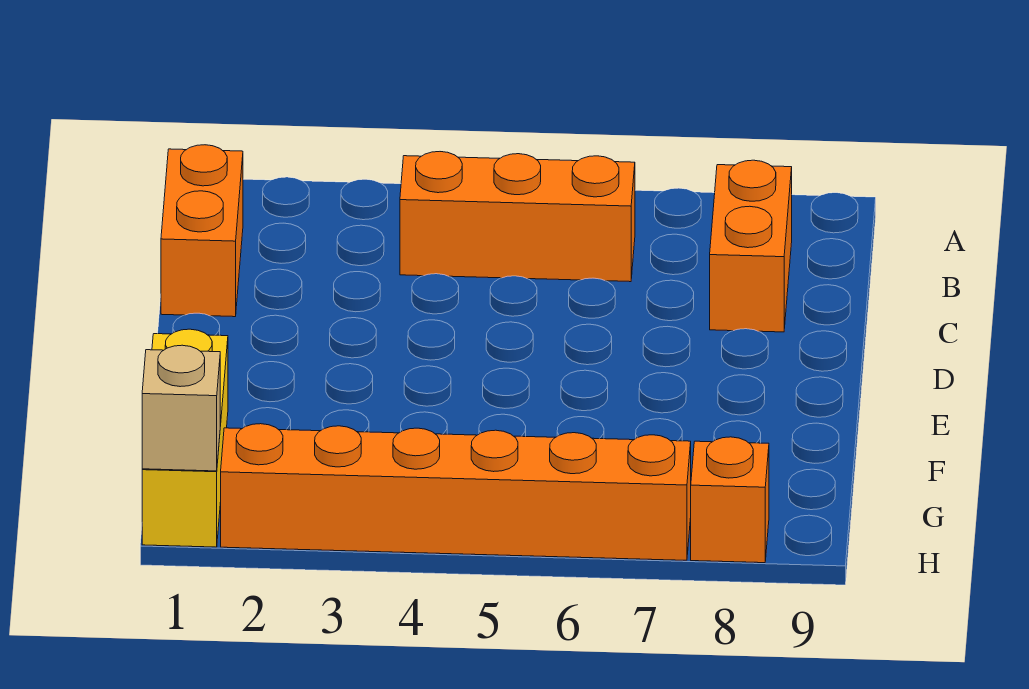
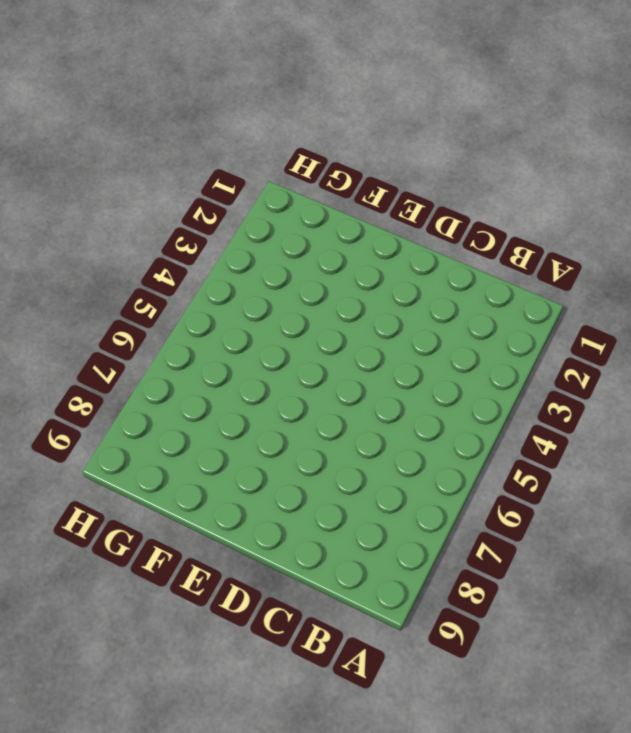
none -> orange brick B1:C1 level 1
none -> orange brick B4:B6 level 1

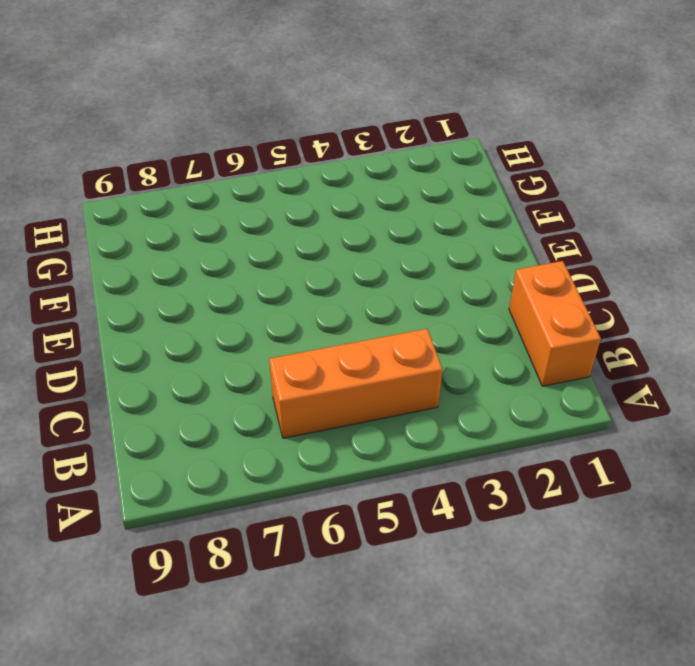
none -> orange brick B8:C8 level 1
none -> yellow brick F1:H1 level 1

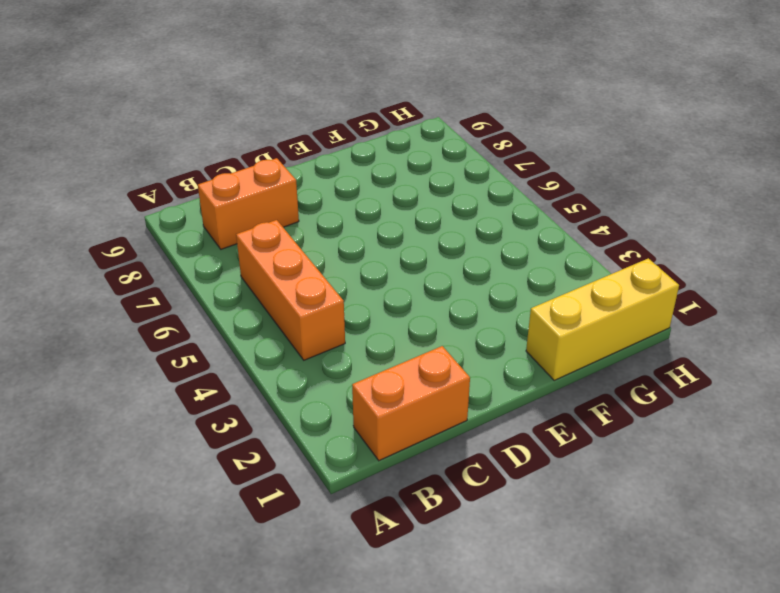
none -> orange brick H2:H7 level 1
none -> orange brick H8 level 1

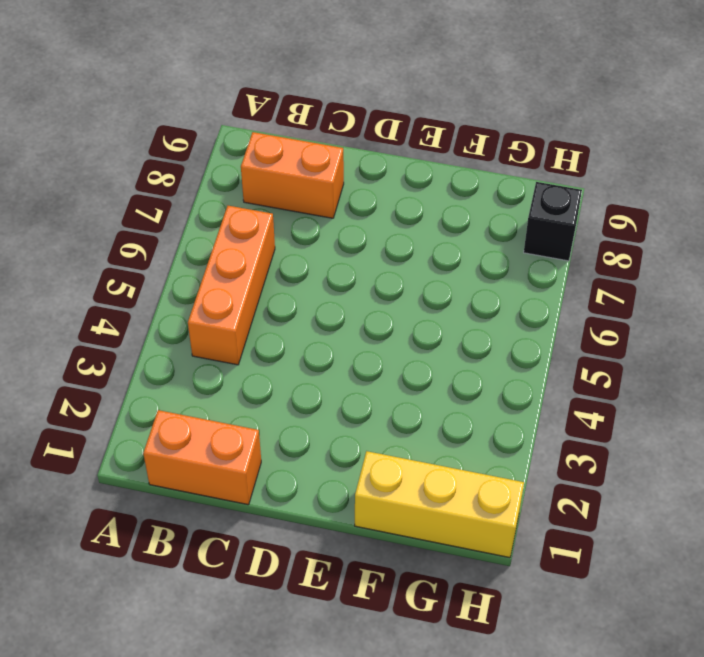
black brick H8 level 1 -> orange brick H8 level 1
none -> orange brick H2:H7 level 1
none -> tan brick H1 level 2

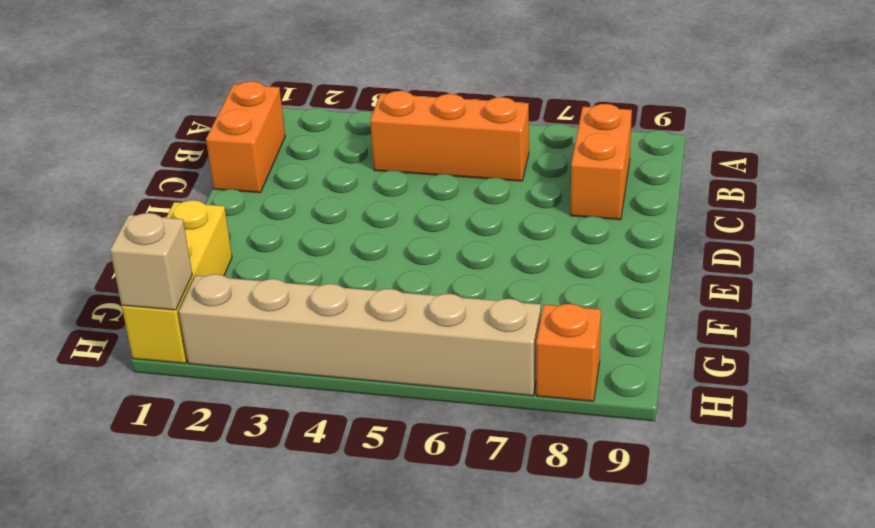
tan brick H2:H7 level 1 -> orange brick H2:H7 level 1

